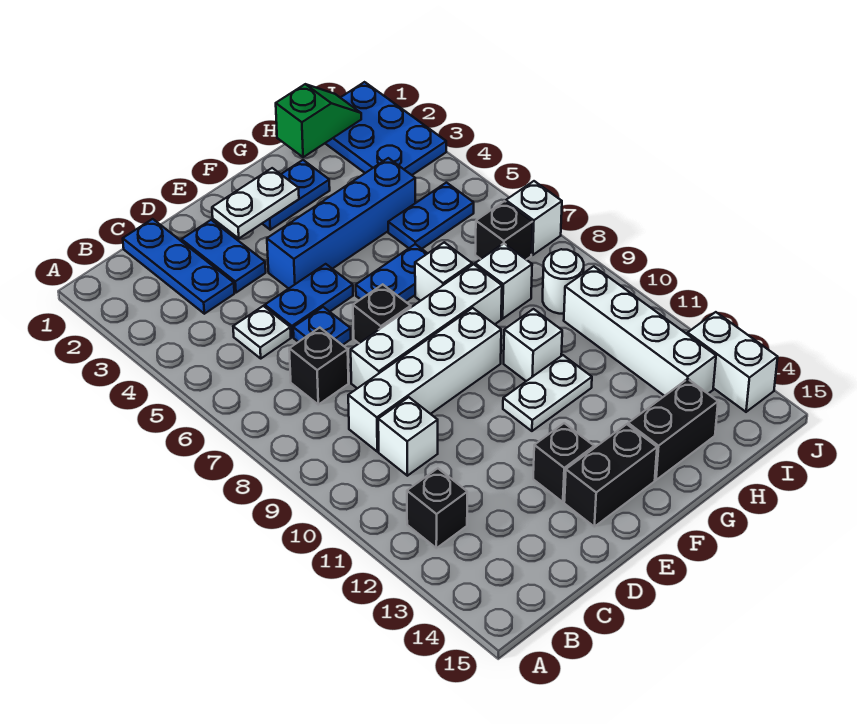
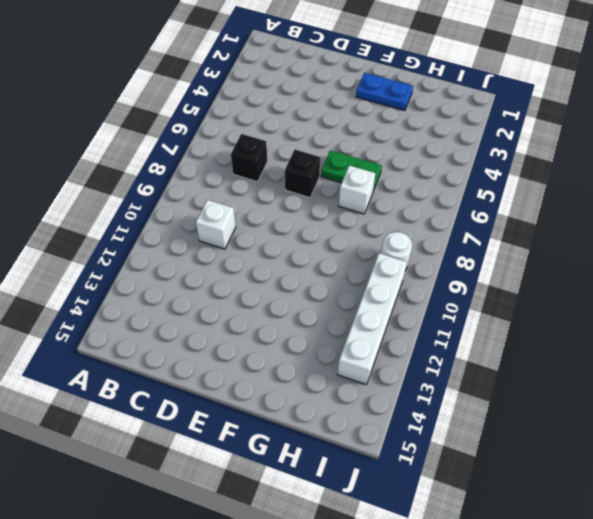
green plate F6:G6 level 1 -> blue plate F6:G6 level 1
none -> black brick B12 level 1
none -> blue plate C1:C3 level 1
none -> white plate C5 level 1
none -> white brick C9:F9 level 1

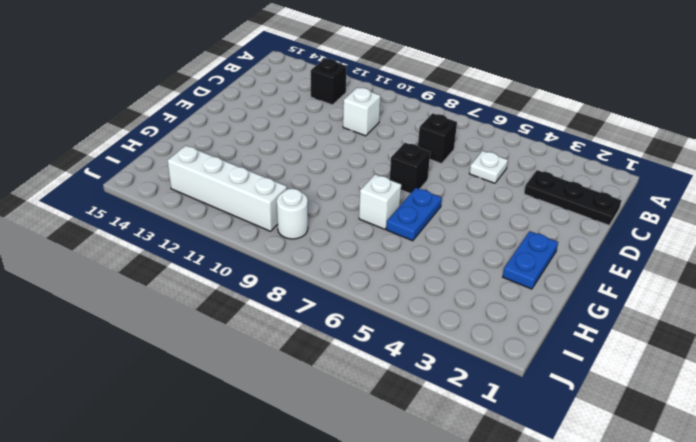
black plate C1:C3 level 1 -> blue plate C1:C3 level 1
none -> white brick C9:F9 level 1
none -> blue plate D2:D3 level 1
none -> blue plate D5:E5 level 1
none -> blue plate D6 level 1

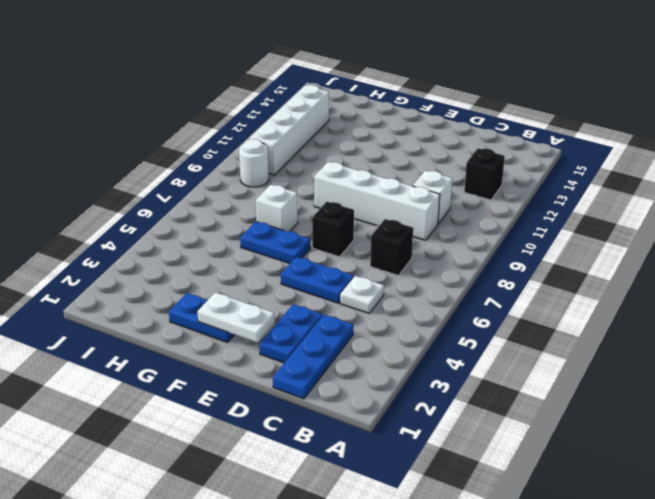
none -> blue plate D6 level 1
none -> white brick D8:G8 level 1
none -> blue brick E4:H4 level 1
none -> black brick E13 level 1

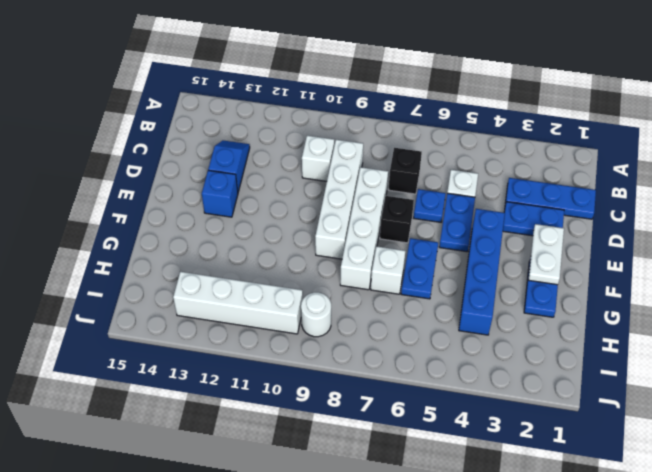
blue slope C13:D13 level 1 top D -> none
blue brick E13 level 1 -> black brick E13 level 1
none -> black brick B12 level 1
none -> black brick E14:F14 level 1
none -> white plate F11:G11 level 1
none -> white brick G10 level 1

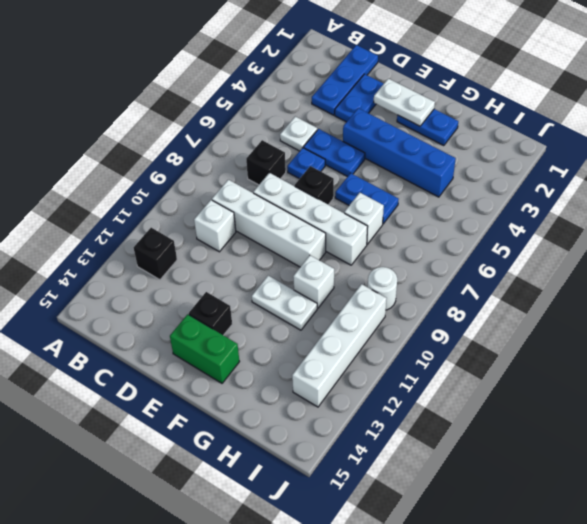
green brick E14:F14 level 1 -> black brick E14:F14 level 1
none -> black brick G14:H14 level 1
none -> blue plate H5:I5 level 1
none -> white brick H8 level 1
none -> blue plate I1:J3 level 1

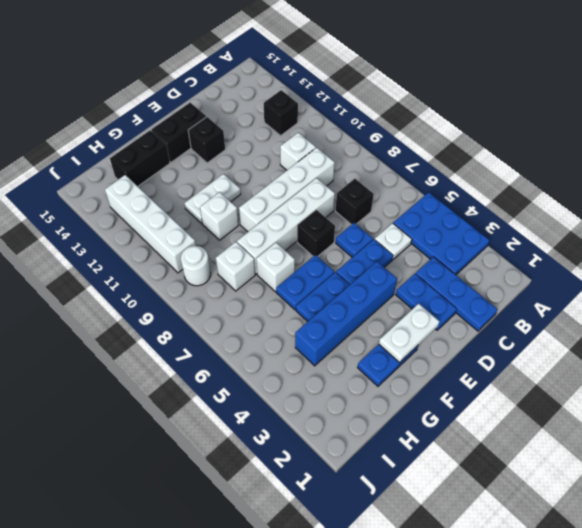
blue plate A3:B5 level 1 -> blue plate I1:J3 level 1
blue plate F5:G5 level 1 -> blue plate H5:I5 level 1
none -> black brick I7 level 1
none -> white brick J7 level 1
none -> white brick J13:J14 level 1
none -> green slope H1:I1 level 2 top H

